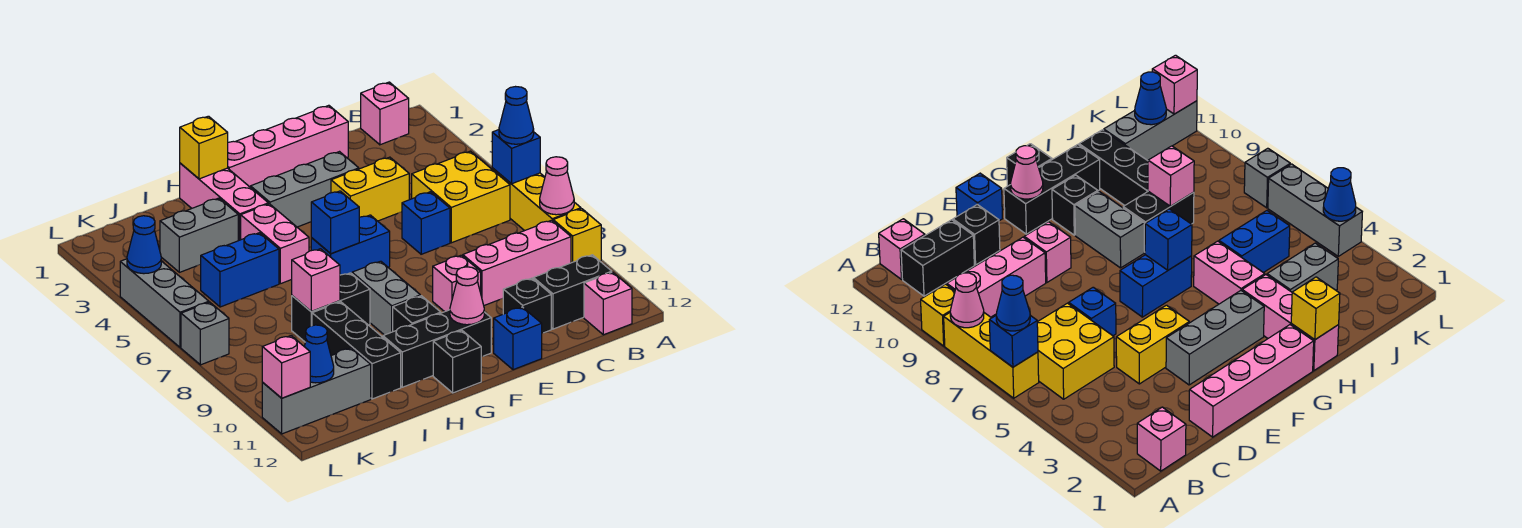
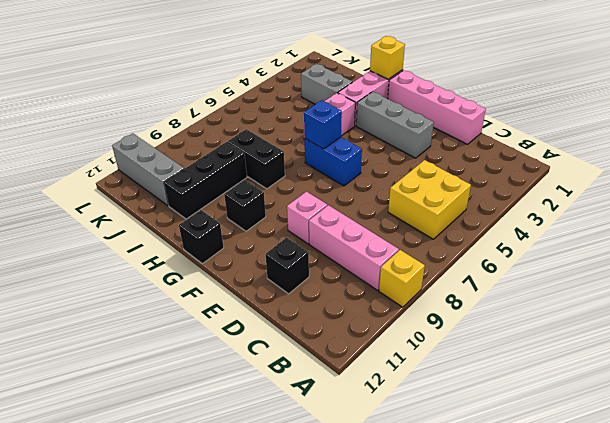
none -> yellow brick A6:A8 level 1
none -> pink brick B1 level 1
none -> black brick B11:C11 level 1
none -> pink brick B12 level 1

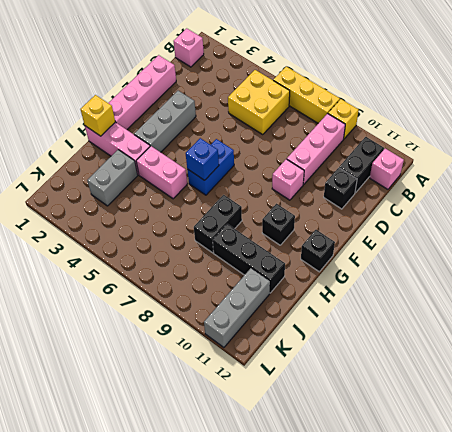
none -> yellow brick D4:E4 level 1
none -> blue brick D6 level 1
none -> blue brick E12 level 1
none -> black brick F11:H11 level 1

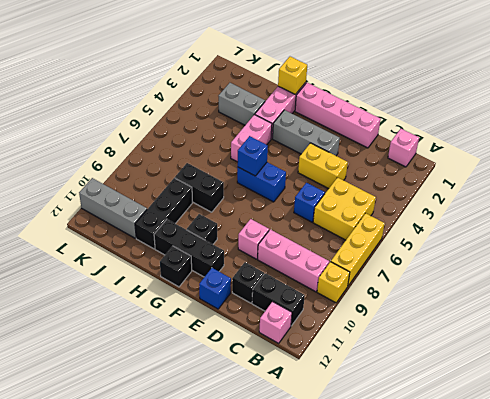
none -> grey brick G8:G9 level 1
none -> blue brick I5:J5 level 1
none -> grey brick L4:L6 level 1
none -> grey brick L7 level 1

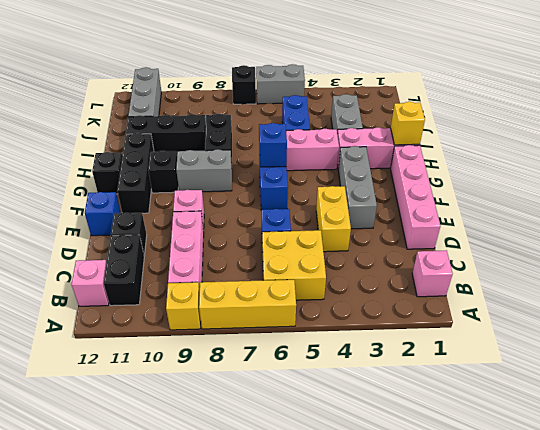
grey brick L5:L6 level 1 -> grey brick L4:L6 level 1
black brick L7 level 1 -> grey brick L7 level 1
none -> blue brick A6 level 2
none -> pink cone A8 level 2
none -> pink cone F11 level 2
none -> pink brick I8 level 2

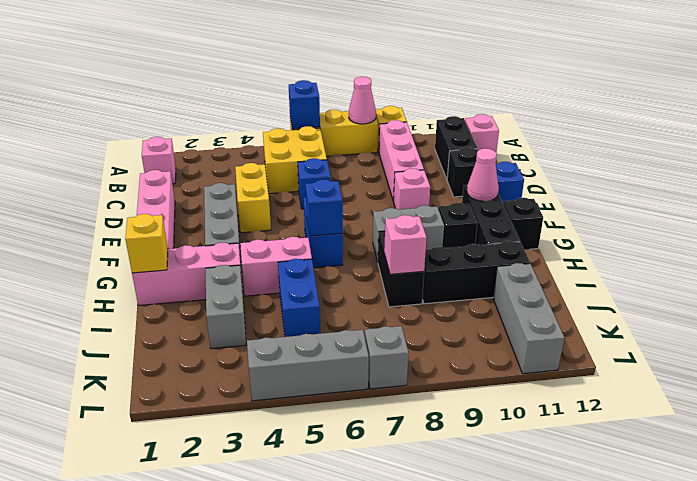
none -> blue cone K11 level 2
none -> blue cone L4 level 2
none -> pink brick L11 level 2
none -> blue cone A6 level 3

